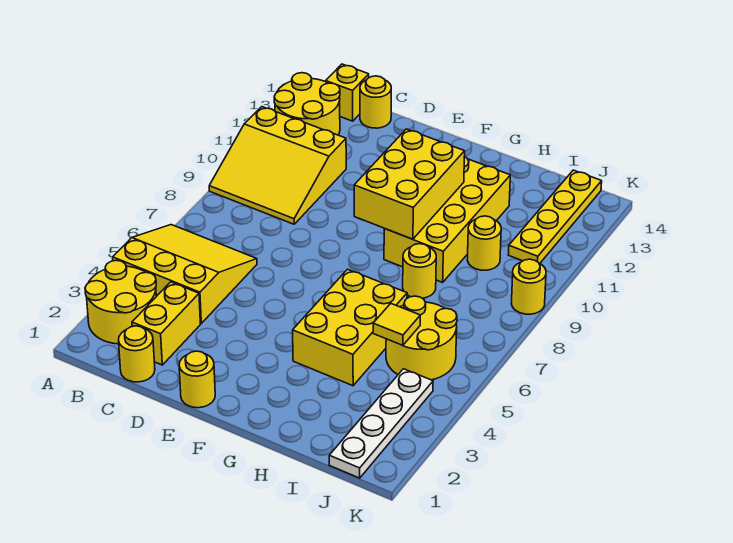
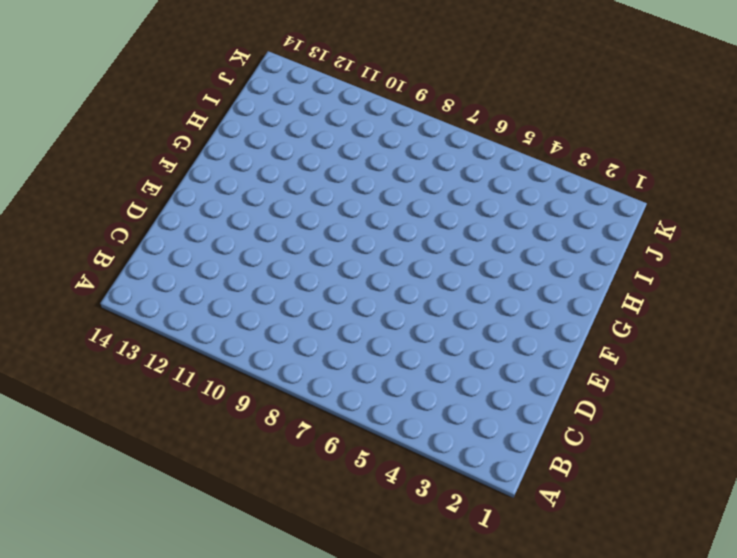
none -> yellow round brick A2:B3 level 1
none -> yellow slope A4:C6 level 1 top 4
none -> yellow slope A9:C11 level 1 top 11

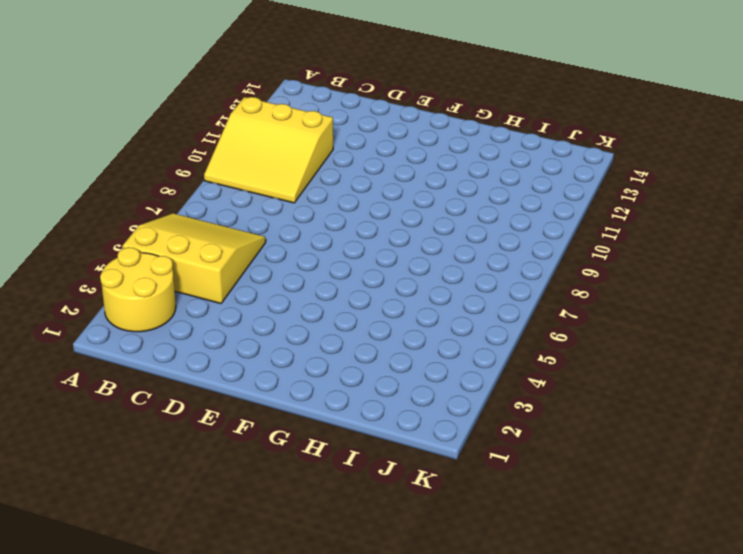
none -> yellow round brick A12:B13 level 1
none -> yellow brick B14 level 1
none -> yellow round brick C1 level 1

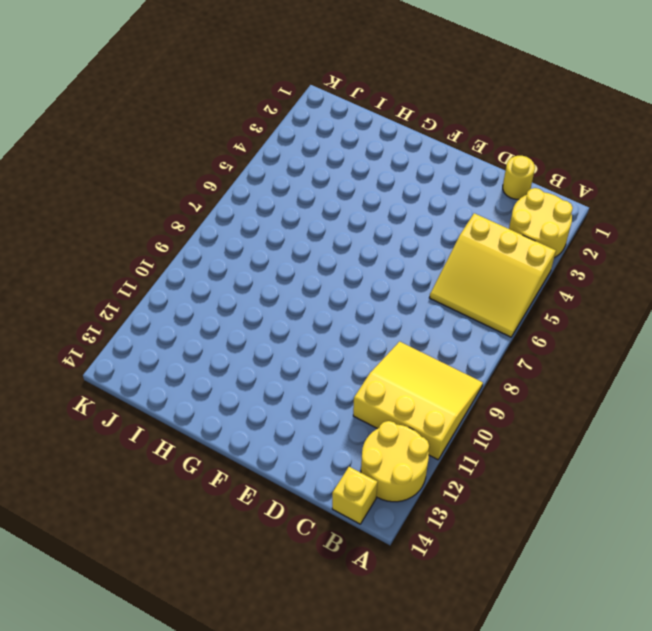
none -> yellow brick C2:C3 level 1
none -> yellow round brick C14 level 1
none -> yellow round brick E1 level 1

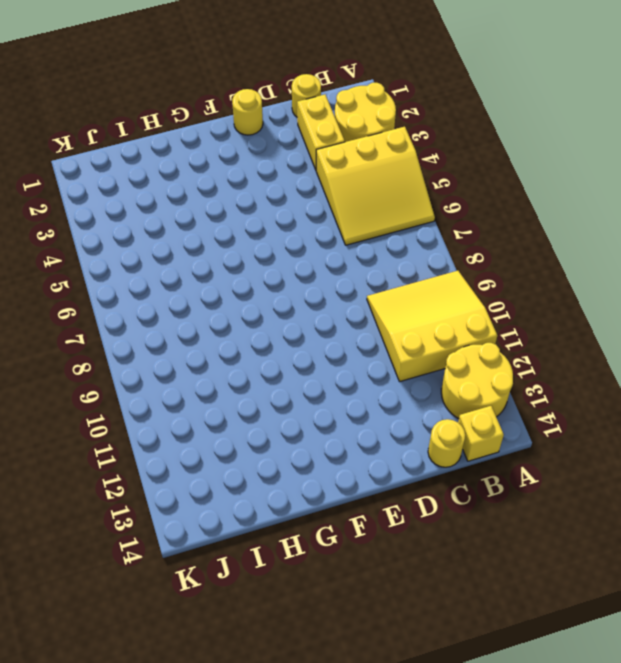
none -> yellow brick G4:H6 level 1
none -> yellow brick G9:H12 level 1
none -> yellow round brick H8 level 1

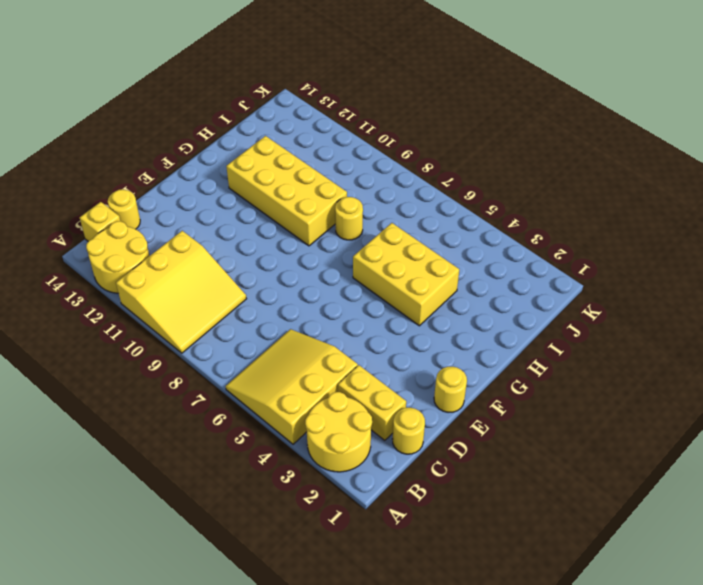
none -> yellow round brick I5:J6 level 1
none -> yellow round brick I10 level 1
none -> white plate J1:J4 level 1

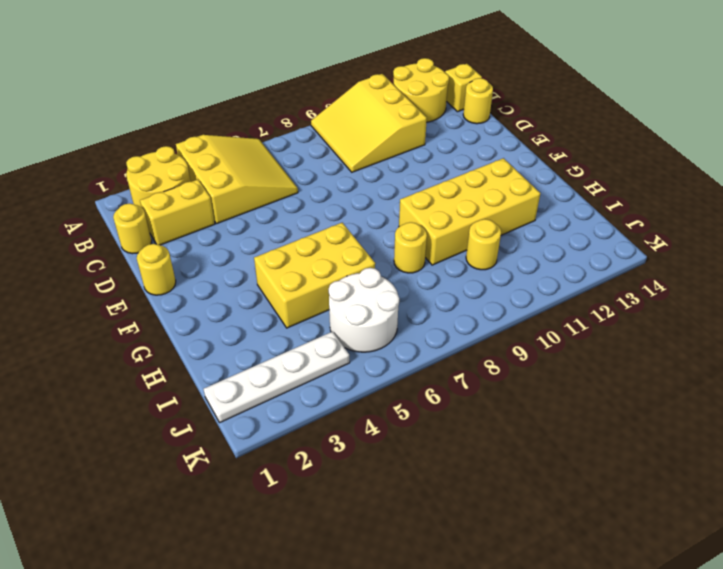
white round brick I5:J6 level 1 -> yellow round brick I5:J6 level 1
none -> yellow plate J11:J14 level 1
none -> yellow round brick K9 level 1
none -> yellow brick F9:G11 level 2

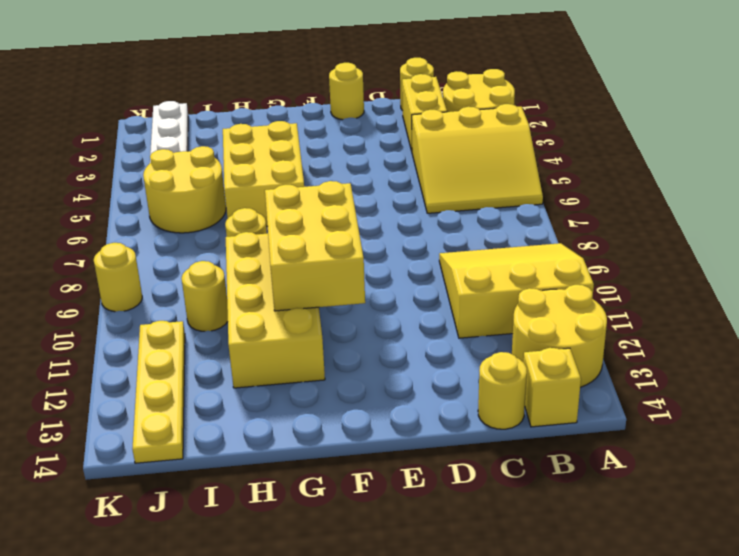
none -> yellow tile I5 level 2

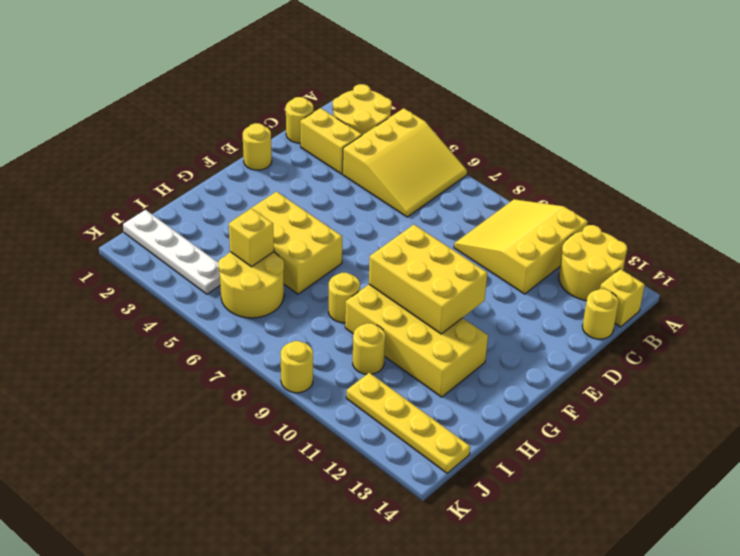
yellow brick I5 level 2 -> yellow tile I5 level 2

